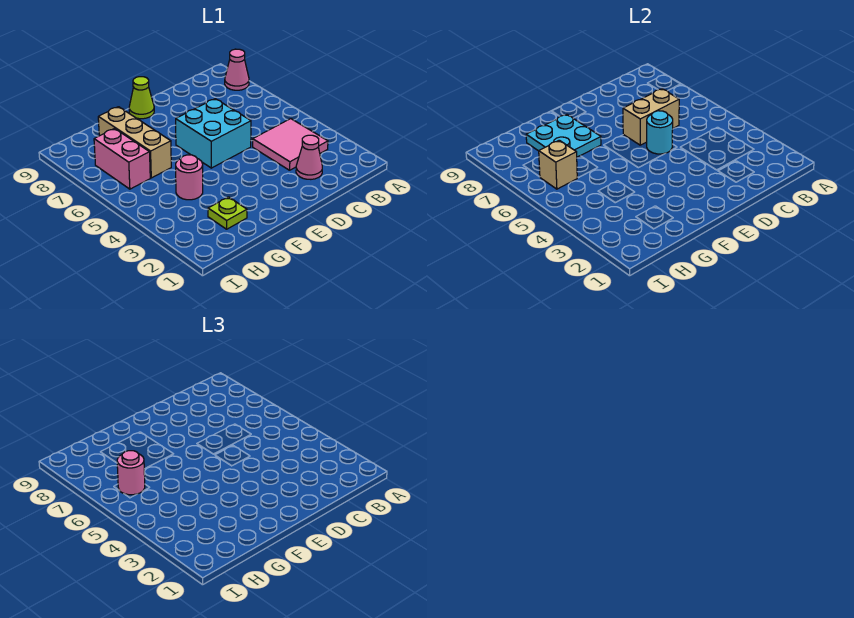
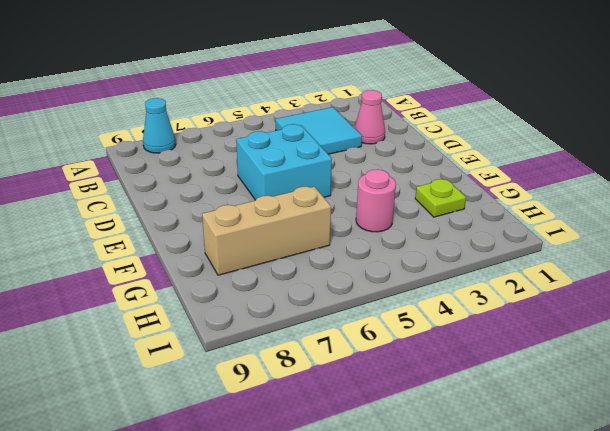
cyan cone A8 level 1 -> pink cone A8 level 1
cyan tile B3:C4 level 1 -> pink tile B3:C4 level 1
none -> lime cone E9 level 1
none -> pink brick H6:H7 level 1
none -> tan brick C6:D6 level 2

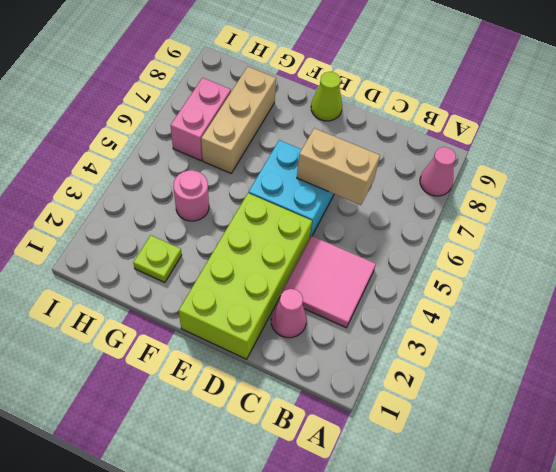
lime brick D1:E4 level 1 -> none
none -> cyan round brick D5 level 2
none -> cyan plate F7:G8 level 2
none -> tan brick H6 level 2

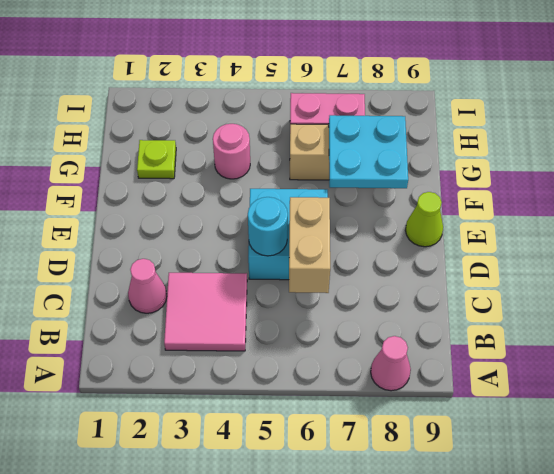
none -> tan brick H6 level 2
none -> pink round brick H6 level 3

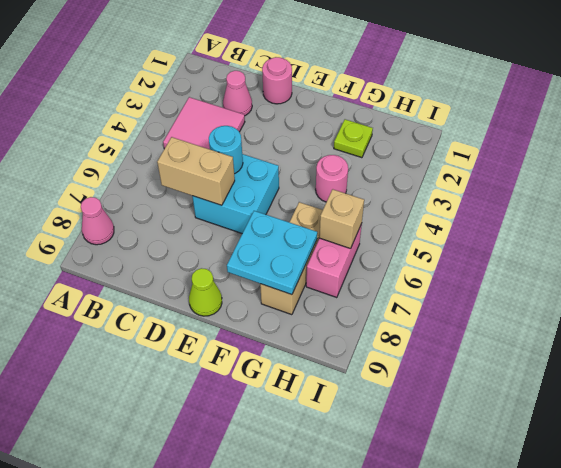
pink round brick D1 level 1 -> pink round brick H6 level 3

